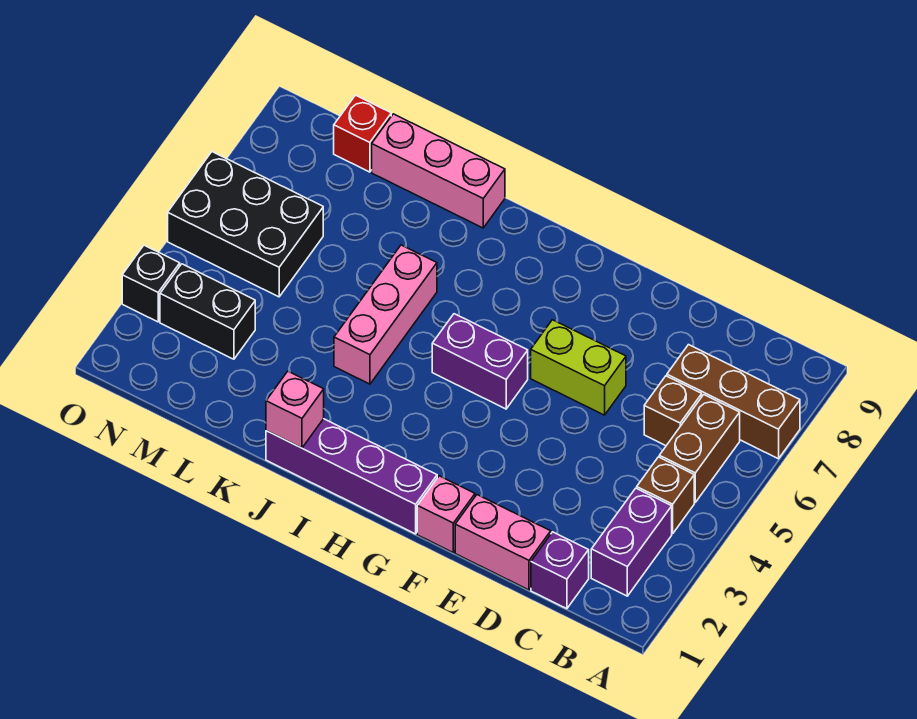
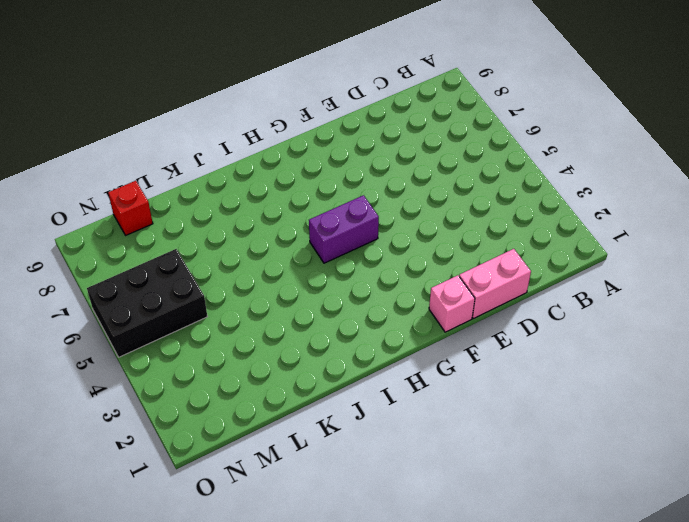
none -> brown brick A7:C7 level 1
none -> purple brick B2:B3 level 1
none -> brown brick B4 level 1

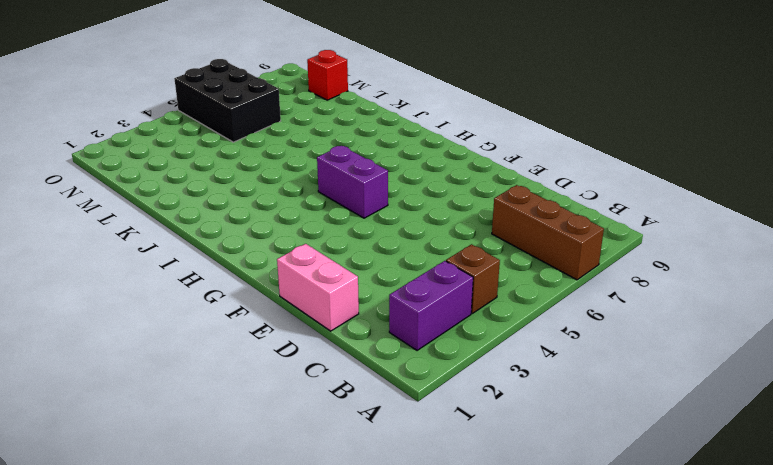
none -> brown brick B5:B6 level 1
none -> purple brick C1 level 1
none -> brown brick C6 level 1

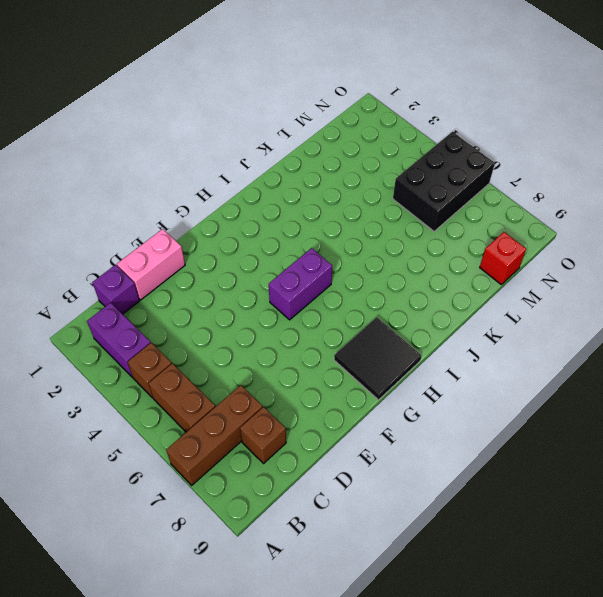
brown brick C8 level 1 -> brown brick C6 level 1
black tile G8:H9 level 1 -> none
none -> lime brick E6:F6 level 1
none -> pink brick F1 level 1
none -> purple brick G1:J1 level 1

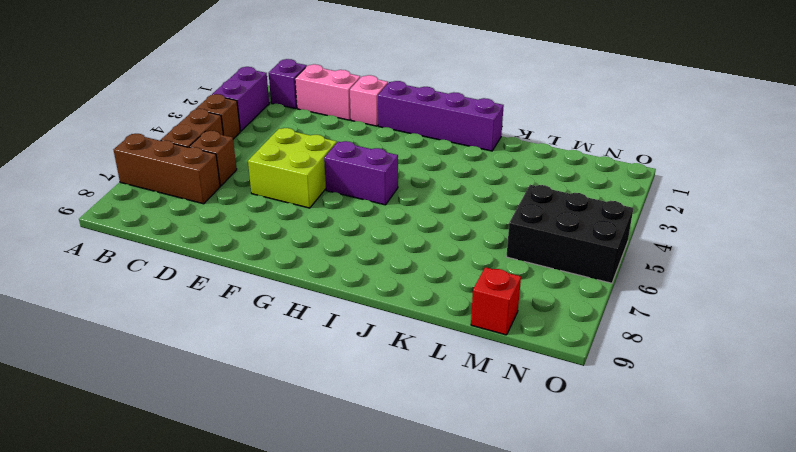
lime brick E5:F6 level 1 -> lime brick E6:F6 level 1
none -> pink brick J4:J6 level 1
none -> pink brick J9:L9 level 1
none -> black brick M3:N3 level 1

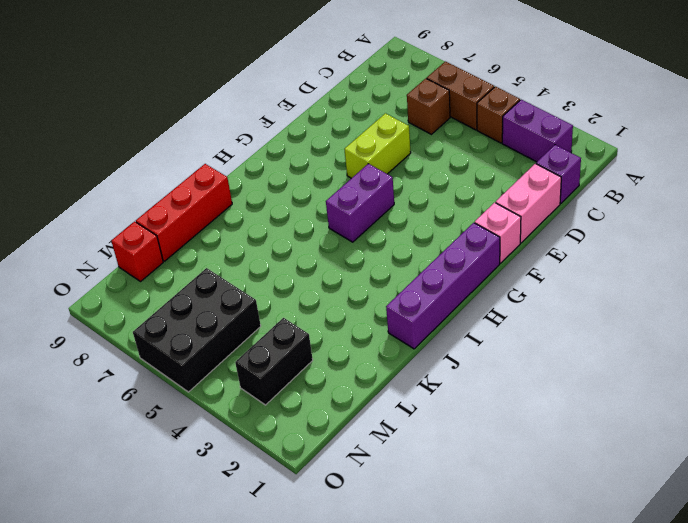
red brick J9:L9 level 1 -> pink brick J9:L9 level 1
none -> brown brick A7:C7 level 1
none -> pink brick J4:J6 level 1
none -> black brick O3 level 1

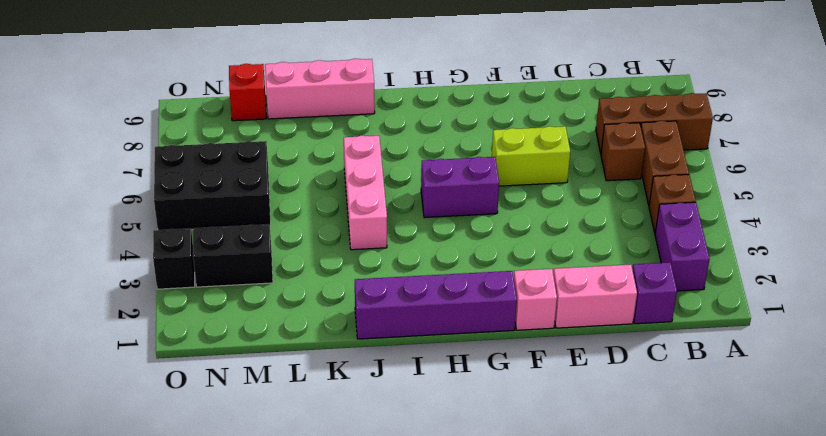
none -> pink brick J1 level 2

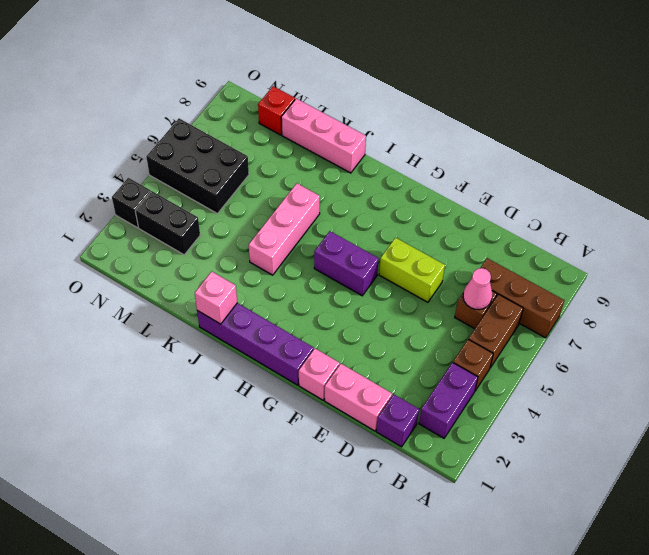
pink cone C6 level 2 -> none

